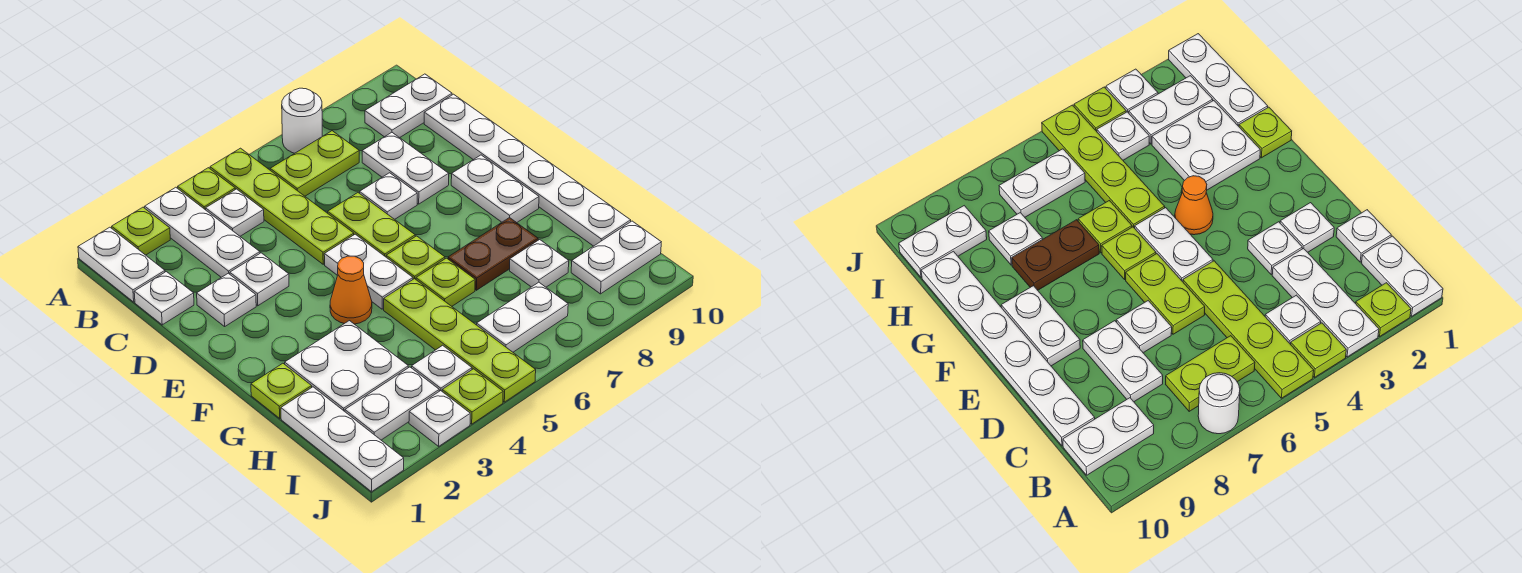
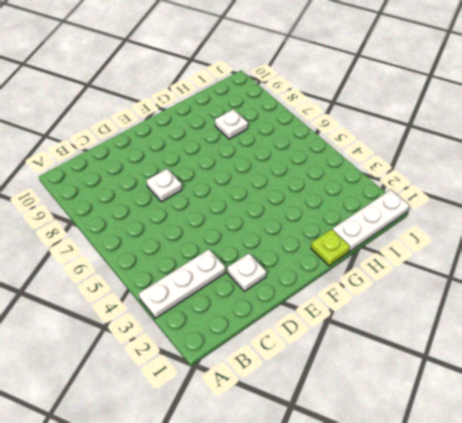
none -> white plate A1:B1 level 1
none -> lime plate A2 level 1
none -> lime plate A4 level 1
none -> lime plate A5:D5 level 1

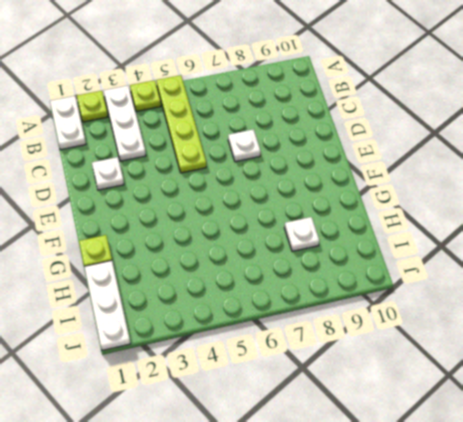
none -> white round brick A7 level 1
none -> white plate B4 level 1
none -> lime plate B6:B7 level 1
none -> white plate B9:B10 level 1

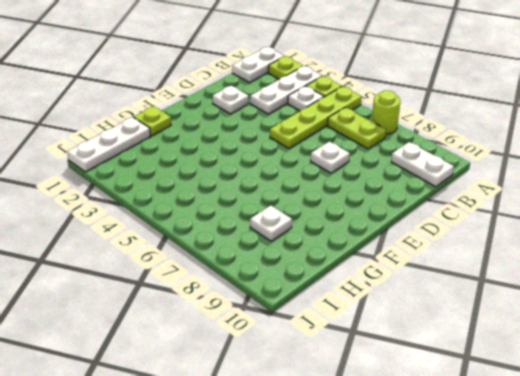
lime round brick A7 level 1 -> white round brick A7 level 1
none -> white plate C1 level 1
none -> white plate C8:D8 level 1
none -> white plate C10:H10 level 1
none -> white plate D3 level 1

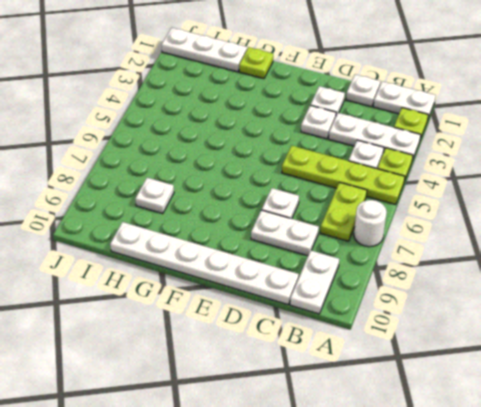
none -> lime plate D6:E6 level 1
none -> white plate E5:F5 level 1
none -> white plate E9:F9 level 1
none -> orange cone F4 level 1

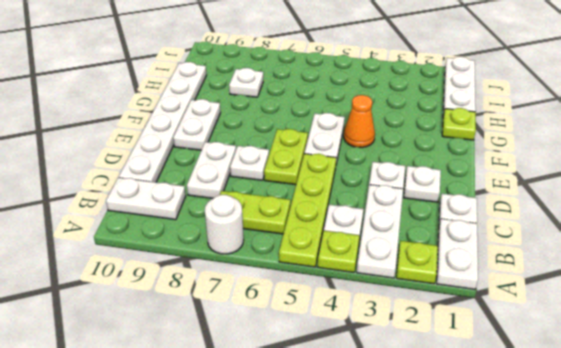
none -> lime plate F6 level 1
none -> white plate G2:H3 level 1
none -> lime plate G5:J5 level 1
none -> lime plate G6 level 1

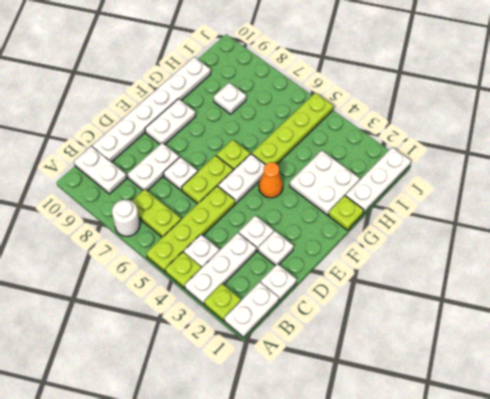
none -> lime plate G6 level 1
none -> brown plate G7:G8 level 1
none -> white plate I2:I3 level 1
none -> white plate I4 level 1

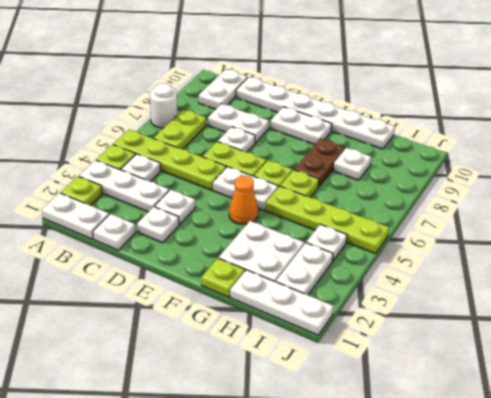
none -> white plate I6:I7 level 1
none -> white plate I9:I10 level 1
none -> white plate J3 level 1
none -> lime plate J4 level 1

